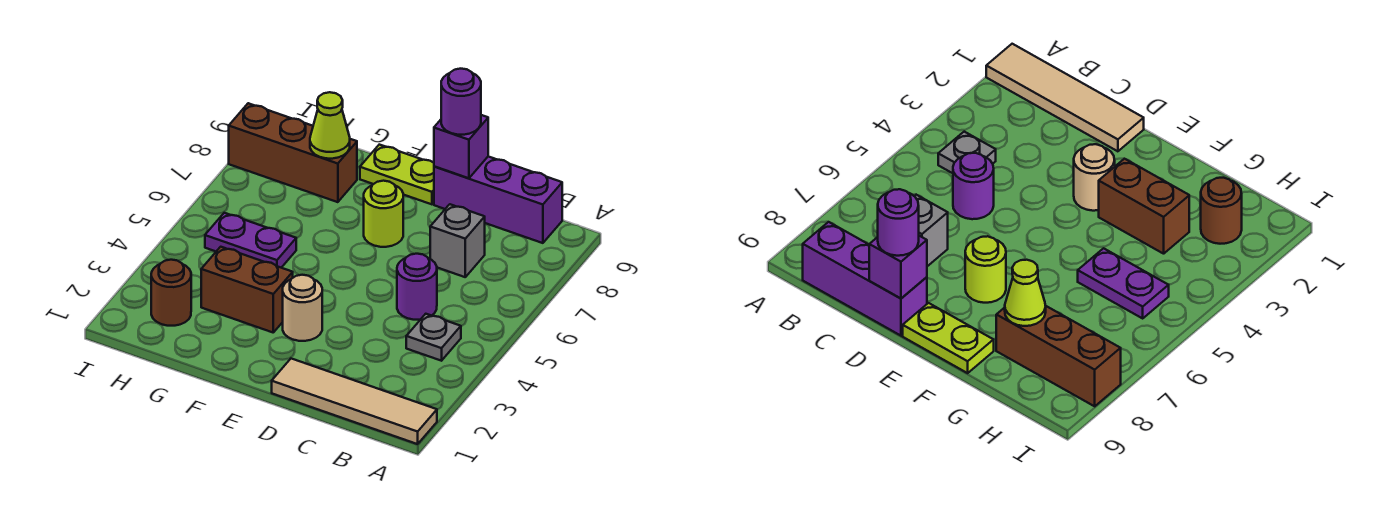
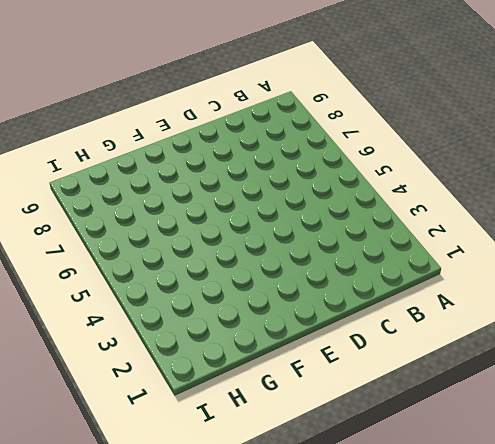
none -> tan tile A1:D1 level 1
none -> grey plate B4 level 1
none -> purple brick B9:D9 level 1

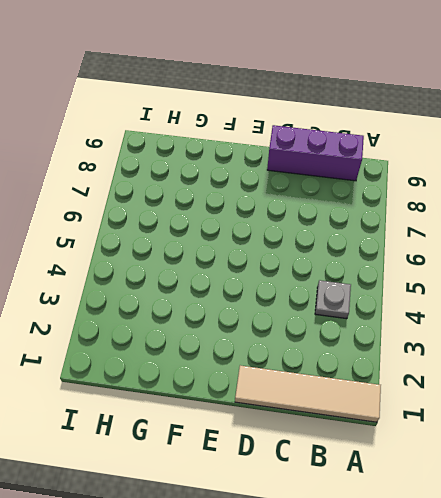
none -> purple round brick C5 level 1
none -> grey brick C7 level 1
none -> tan round brick E3 level 1

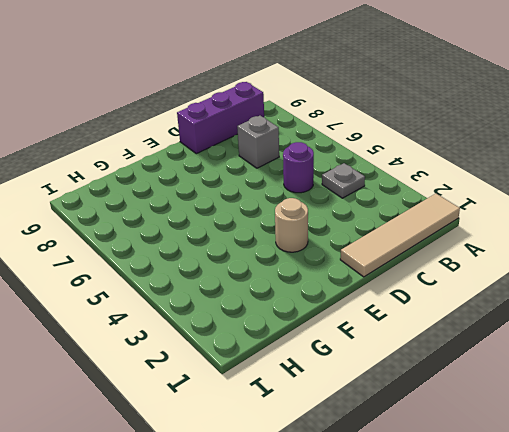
none -> lime round brick E7 level 1
none -> lime plate E9:F9 level 1
none -> brown brick F3:G3 level 1

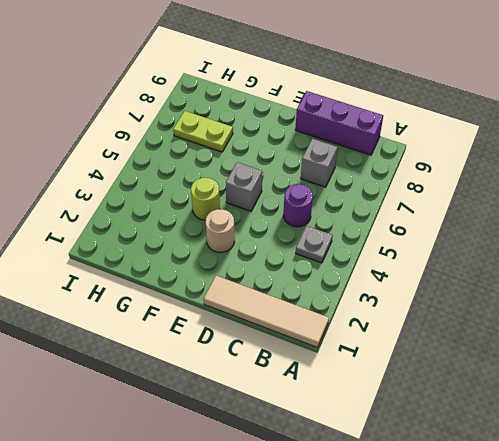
grey brick E5 level 1 -> none
lime round brick F4 level 1 -> lime round brick E7 level 1
lime plate G7:H7 level 1 -> lime plate E9:F9 level 1
none -> brown brick F3:G3 level 1
none -> purple plate G5:H5 level 1
none -> brown brick G8:I8 level 1

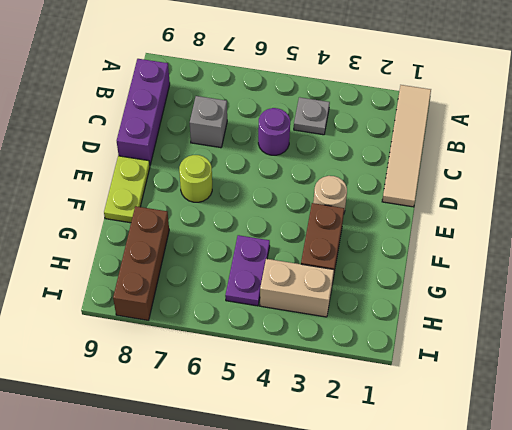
tan brick H3:H4 level 1 -> none
none -> brown round brick H2 level 1
none -> purple brick D9 level 2
none -> lime cone G8 level 2

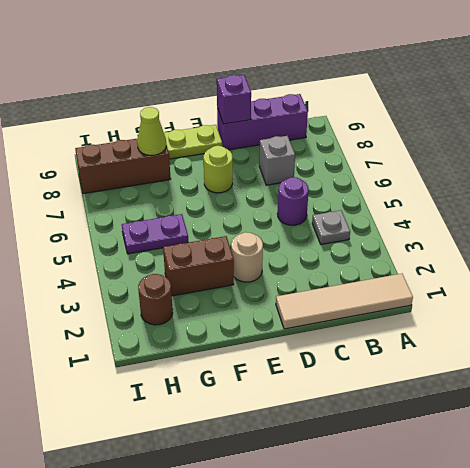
none -> purple round brick D9 level 3

